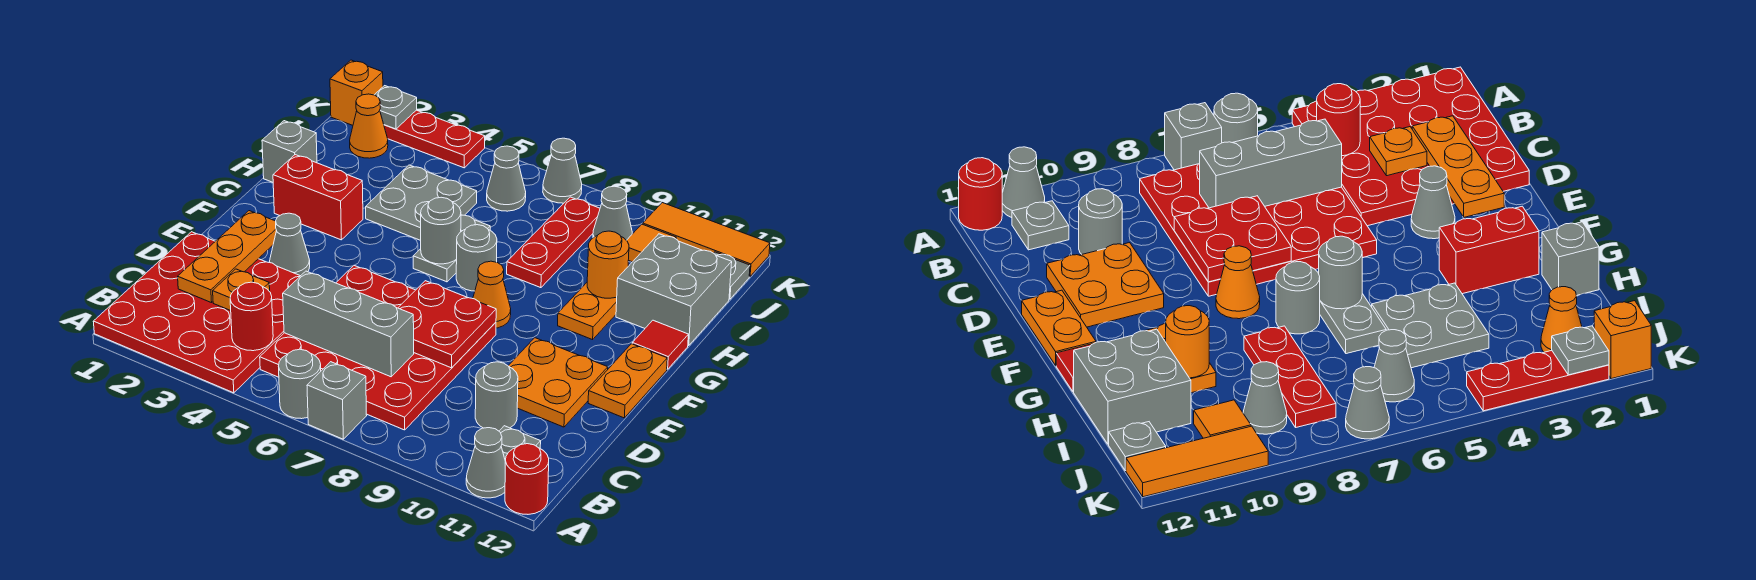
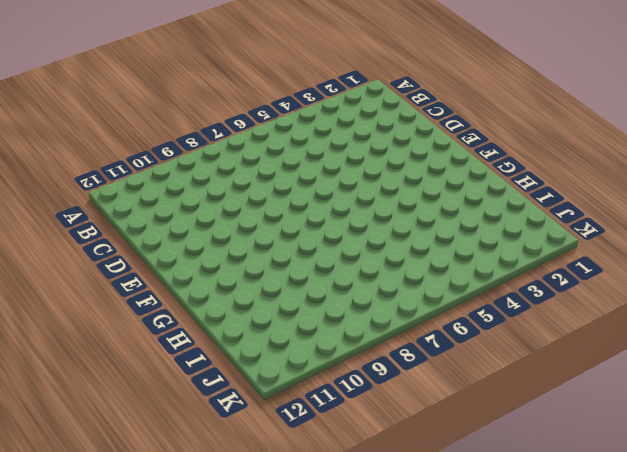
none -> red plate A1:D4 level 1
none -> grey round brick A6 level 1
none -> grey brick A7 level 1
none -> grey cone A11 level 1

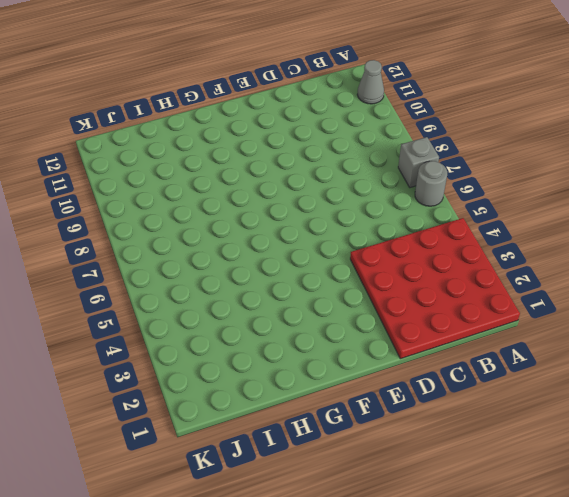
none -> red round brick A12 level 1
none -> red plate B5:E8 level 1
none -> grey plate B11 level 1
none -> grey round brick C10 level 1

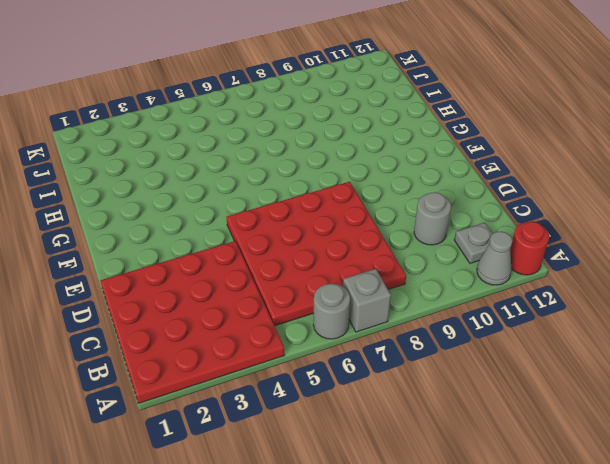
none -> orange plate D10:E11 level 1
none -> grey cone E3 level 1
none -> orange plate E12:F12 level 1
none -> orange cone F8 level 1

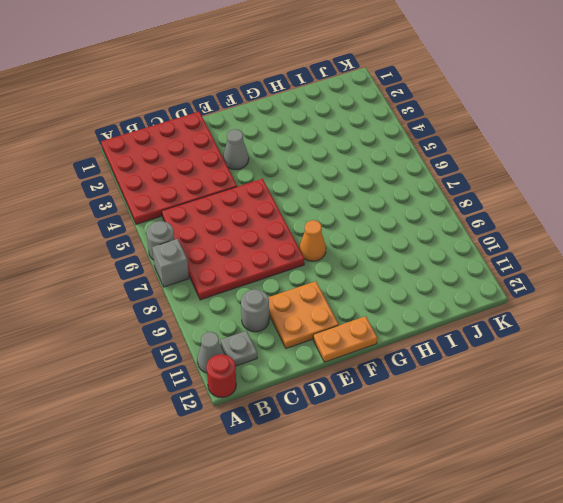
none -> red brick G2:G3 level 1
none -> grey plate G6:H6 level 1
none -> grey round brick G7 level 1
none -> orange plate G10:H10 level 1

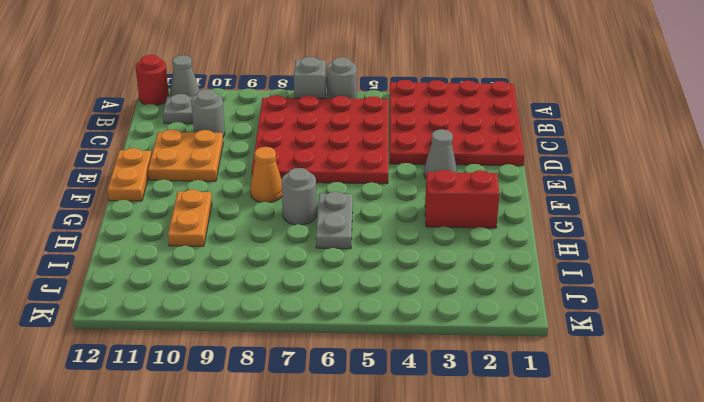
none -> red tile G12 level 1
none -> grey brick H1 level 1
none -> grey plate H4:I5 level 1
none -> red plate H8:J8 level 1

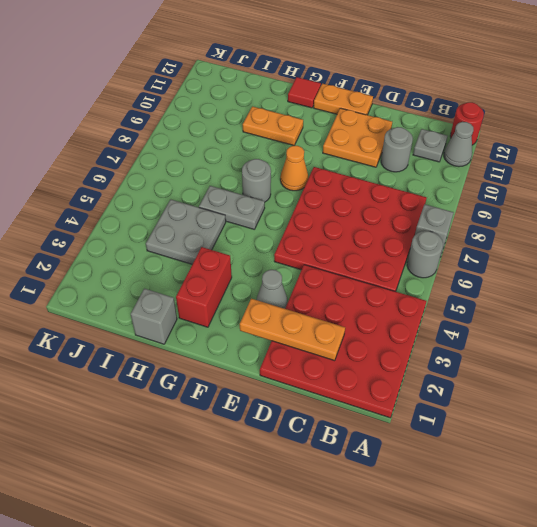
none -> red plate H8:J8 level 1
none -> grey brick H11:I12 level 1
none -> orange cone J2 level 1
none -> grey cone J6 level 1

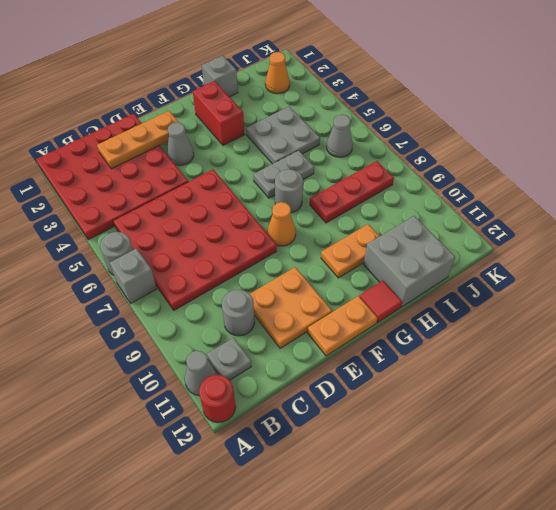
none -> grey cone J9 level 1
none -> orange tile J10 level 1
none -> grey plate J12 level 1
none -> orange brick K1 level 1

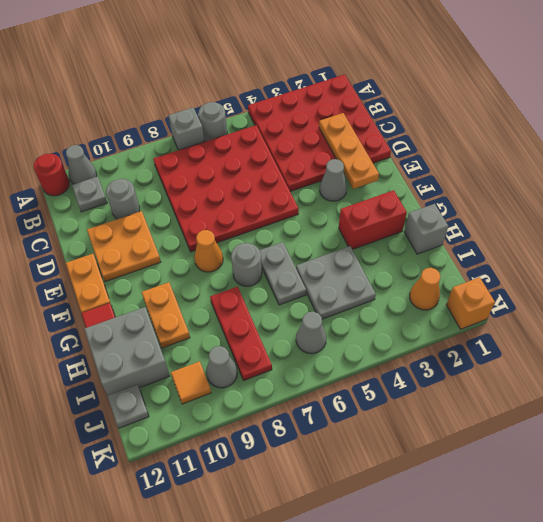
none -> red plate K2:K4 level 1
none -> grey cone K7 level 1
none -> orange tile K10:K12 level 1
none -> red round brick B4 level 2

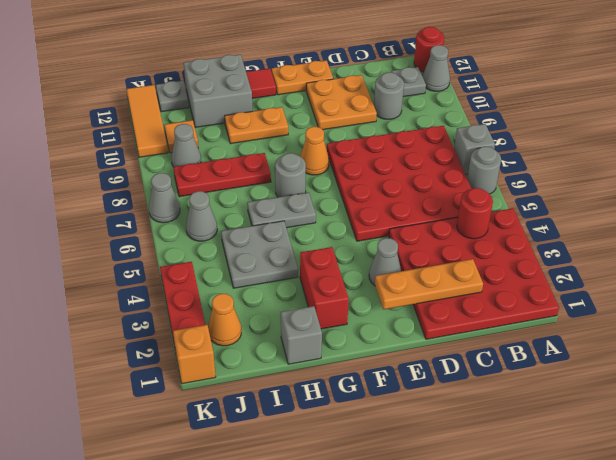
none -> orange plate C3 level 2
none -> grey brick C5:C7 level 2
none -> red plate D7:E8 level 2
none -> grey round brick G6 level 2

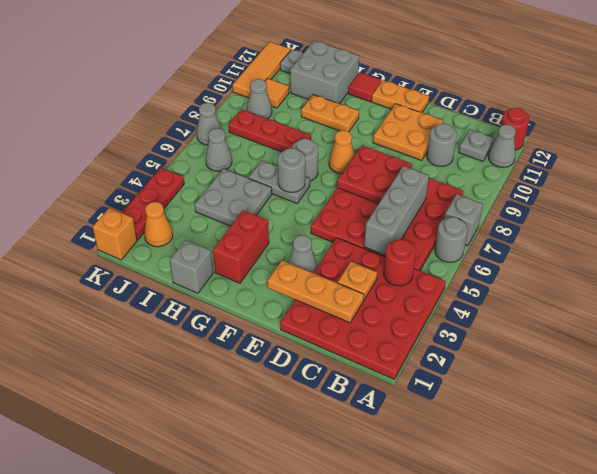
none -> orange round brick H10 level 2
none -> grey plate K2 level 2

